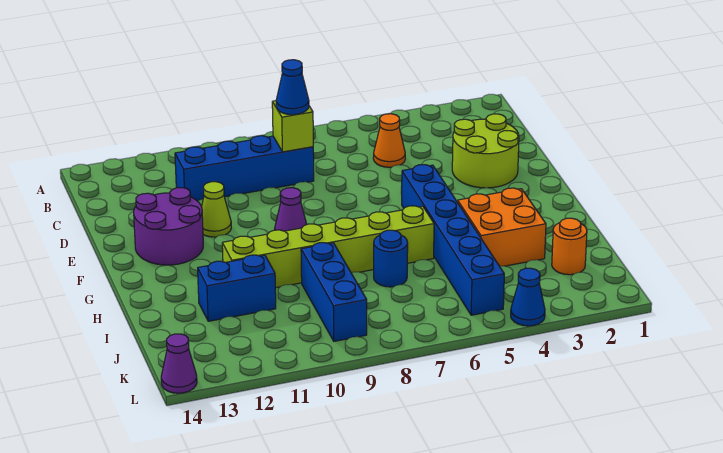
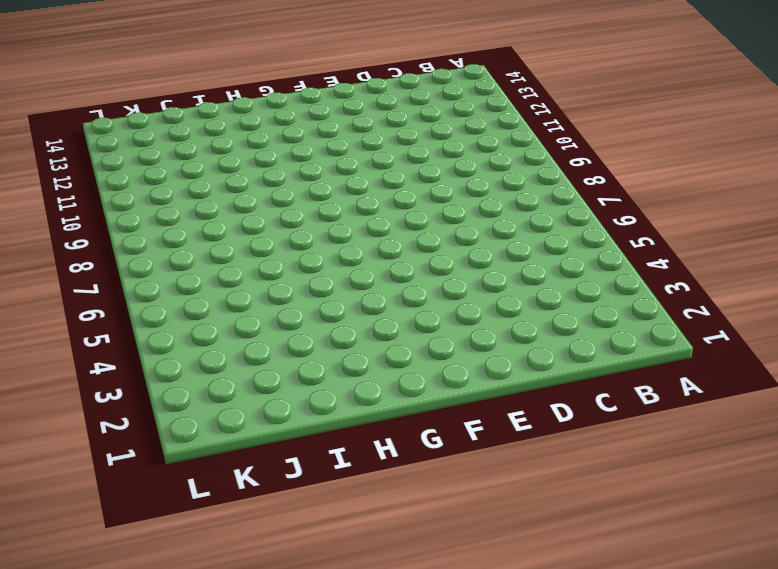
none -> orange cone C5 level 1
none -> blue brick C8:C11 level 1
none -> lime round brick D2:E3 level 1

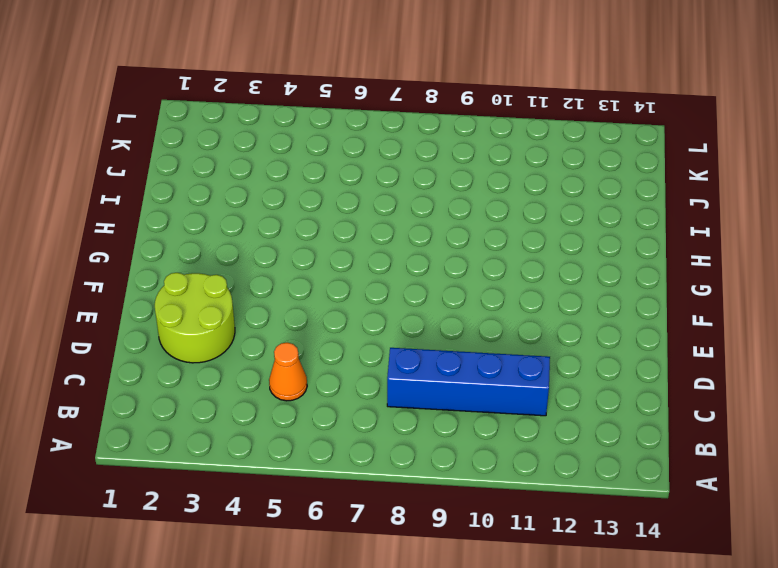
none -> lime cone E11 level 1
none -> purple round brick E12:F13 level 1
none -> blue brick F5:K5 level 1

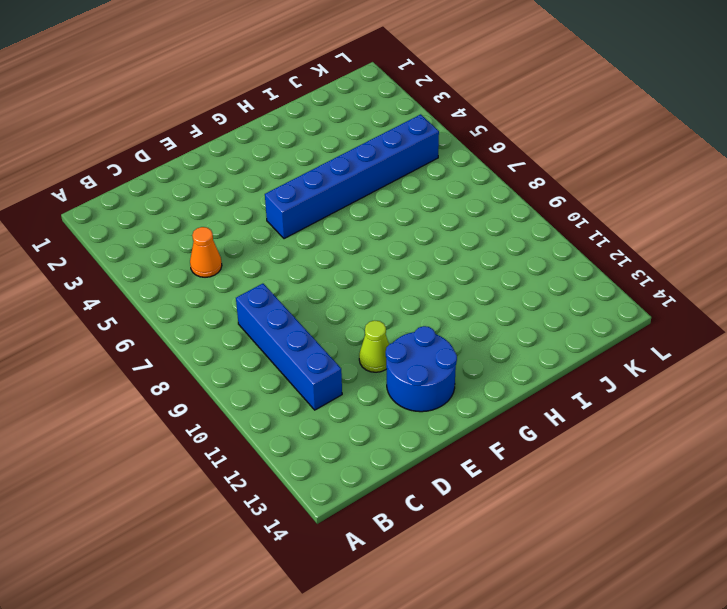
blue round brick E12:F13 level 1 -> purple round brick E12:F13 level 1
none -> lime round brick D2:E3 level 1
none -> purple cone F9 level 1
none -> orange brick H3:I4 level 1

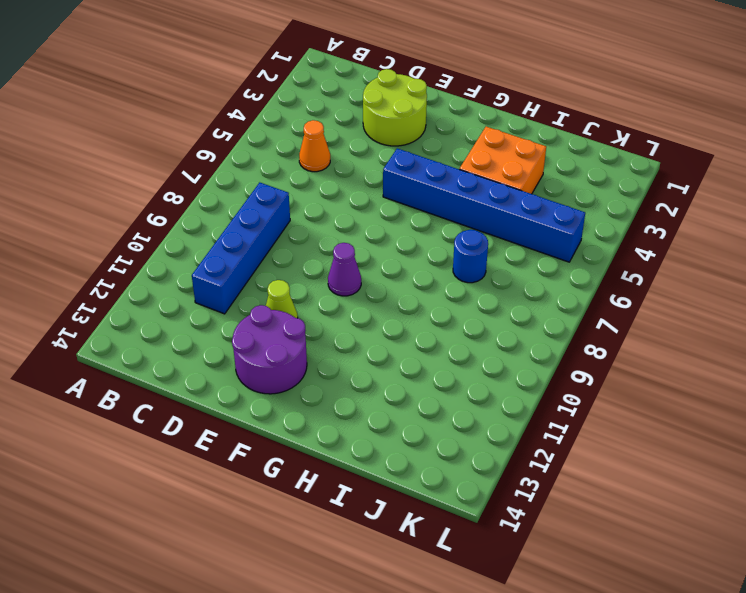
none -> lime brick H6:H11 level 1
none -> blue brick I9:K9 level 1
none -> blue brick I11:I12 level 1

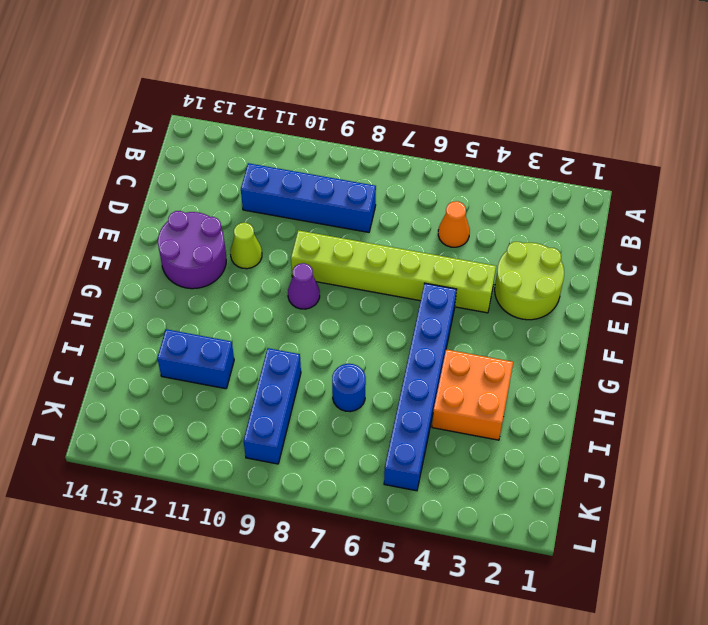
lime brick E4:E9 level 1 -> lime brick H6:H11 level 1
none -> orange round brick J2 level 1
none -> blue cone L4 level 1
none -> purple cone L14 level 1

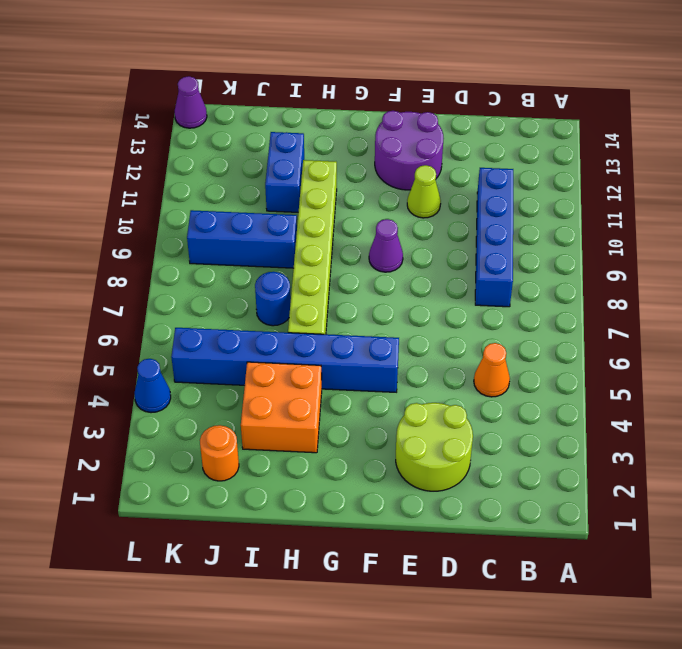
none -> lime brick C8 level 2
none -> blue cone C8 level 3

